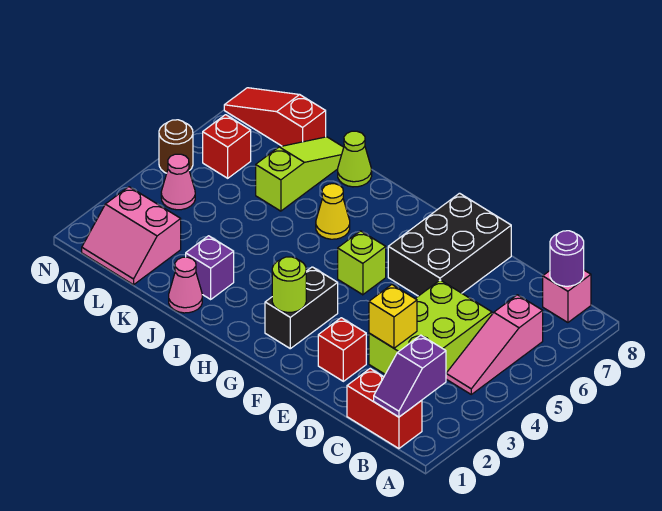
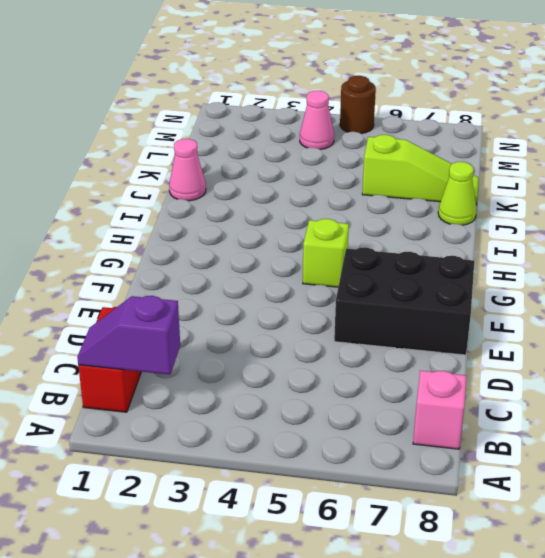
none -> pink slope B4:B6 level 1 top 6
none -> lime brick C3:D5 level 1
none -> red brick E2 level 1

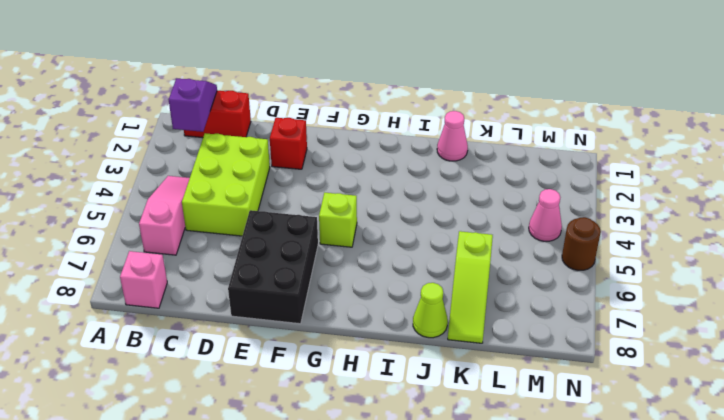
none -> black brick G2:G3 level 1
none -> yellow cone I6 level 1
none -> purple brick J2 level 1

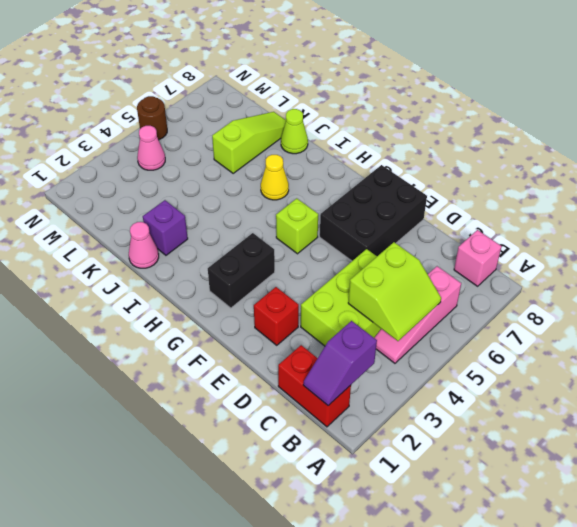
lime slope B4:C5 level 2 top C -> none
none -> pink slope L1:M2 level 1 top 2
none -> red slope L8:N8 level 1 top L
none -> red brick M6 level 1

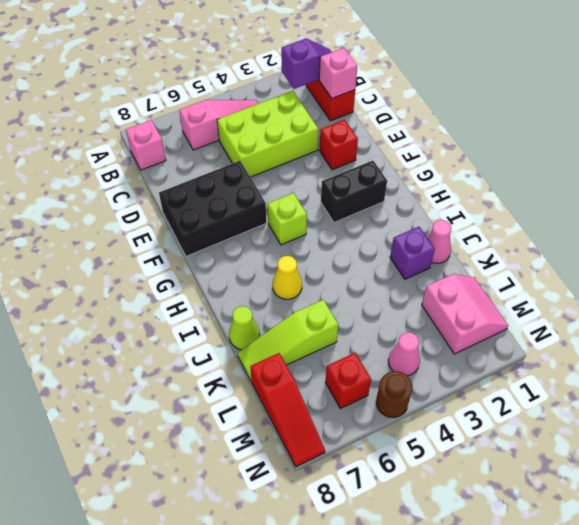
pink brick C1 level 2 -> none
none -> purple round brick B8 level 2
none -> yellow brick D3 level 2
none -> lime round brick G2 level 2

